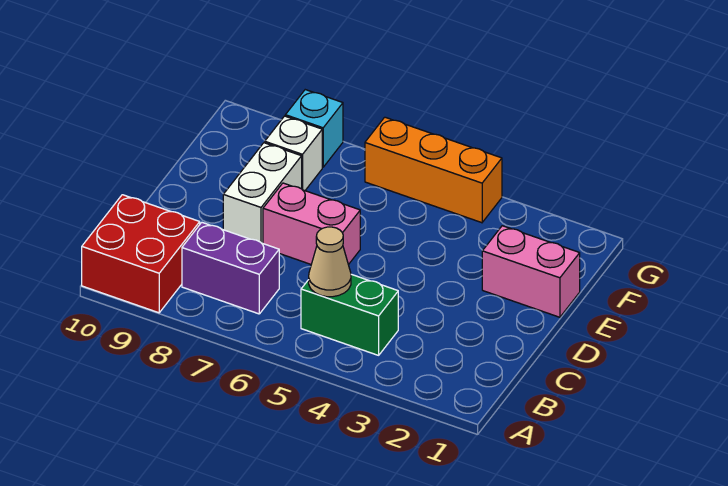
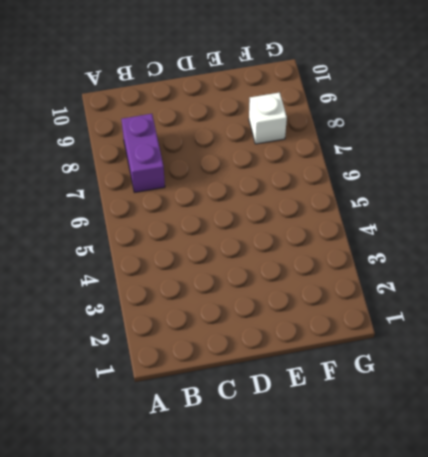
none -> red brick A9:B10 level 1
none -> green brick B4:B5 level 1

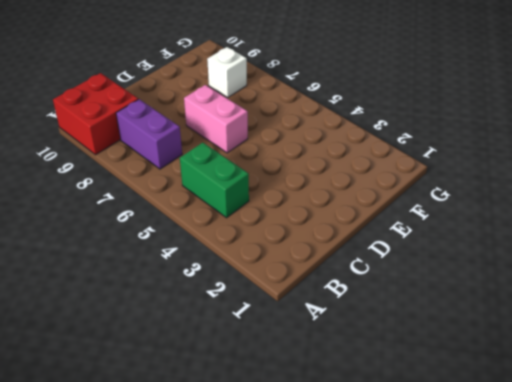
none -> white brick D8:E8 level 1
none -> pink brick E1:E2 level 1

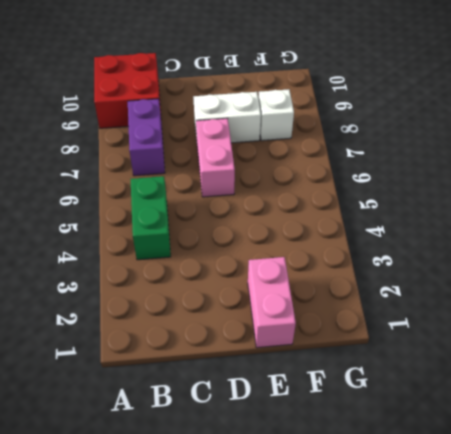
none -> orange brick G4:G6 level 1
none -> cyan brick G8 level 1

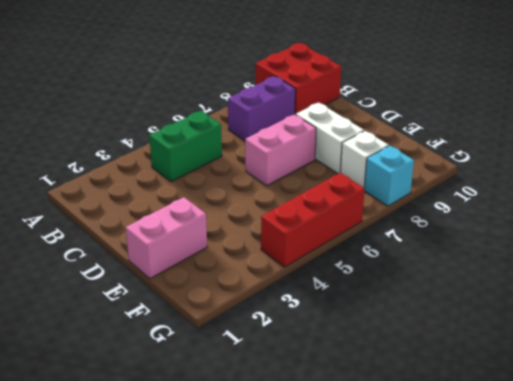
red brick G4:G6 level 1 -> orange brick G4:G6 level 1
none -> tan cone B5 level 2

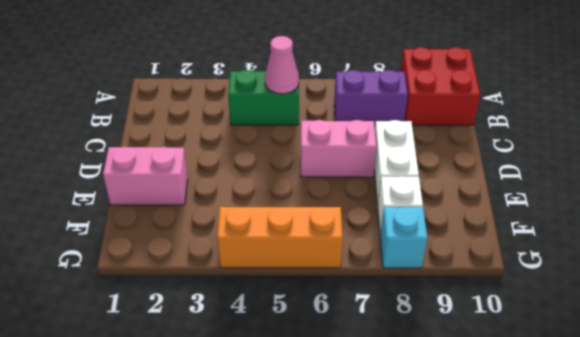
pink cone B5 level 2 -> tan cone B5 level 2

